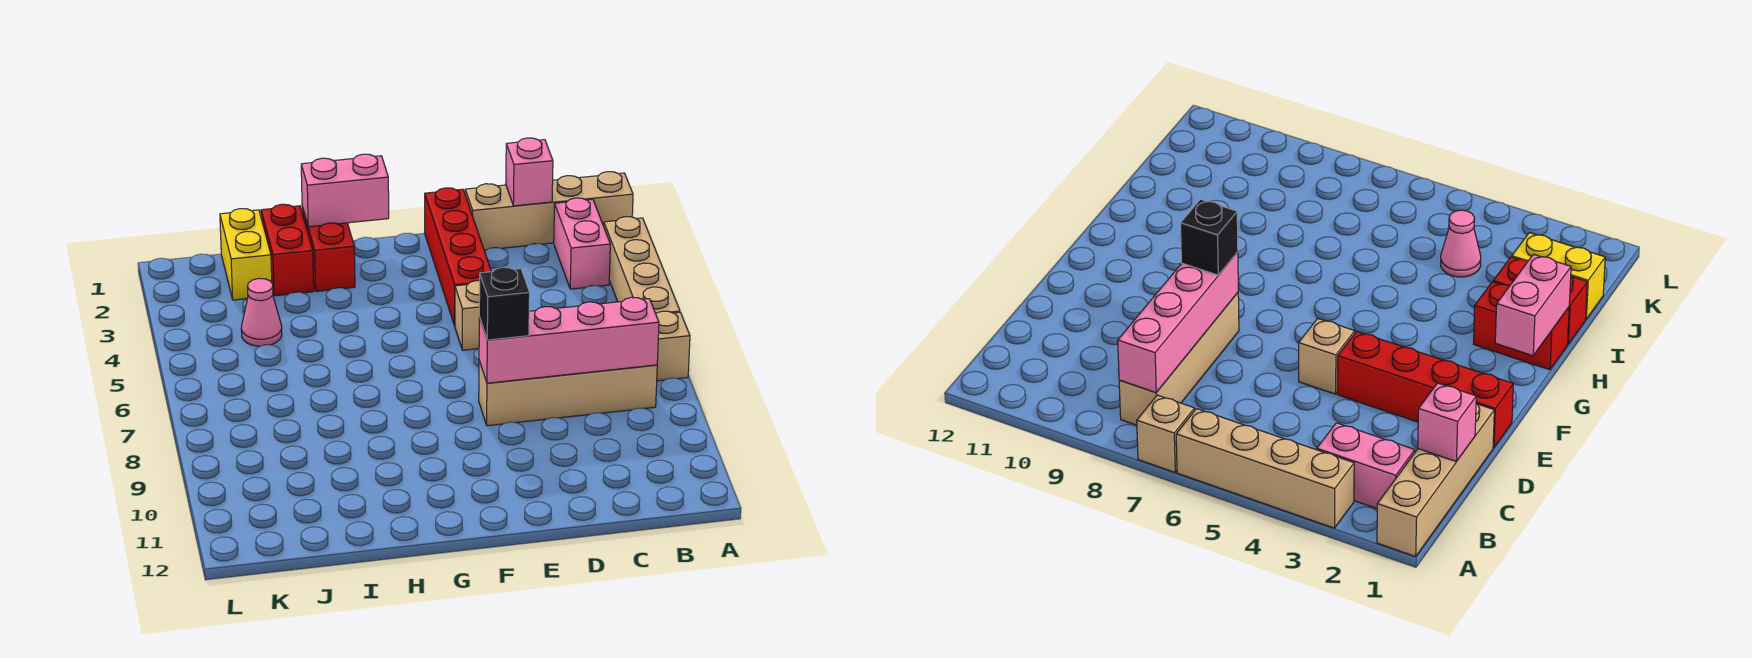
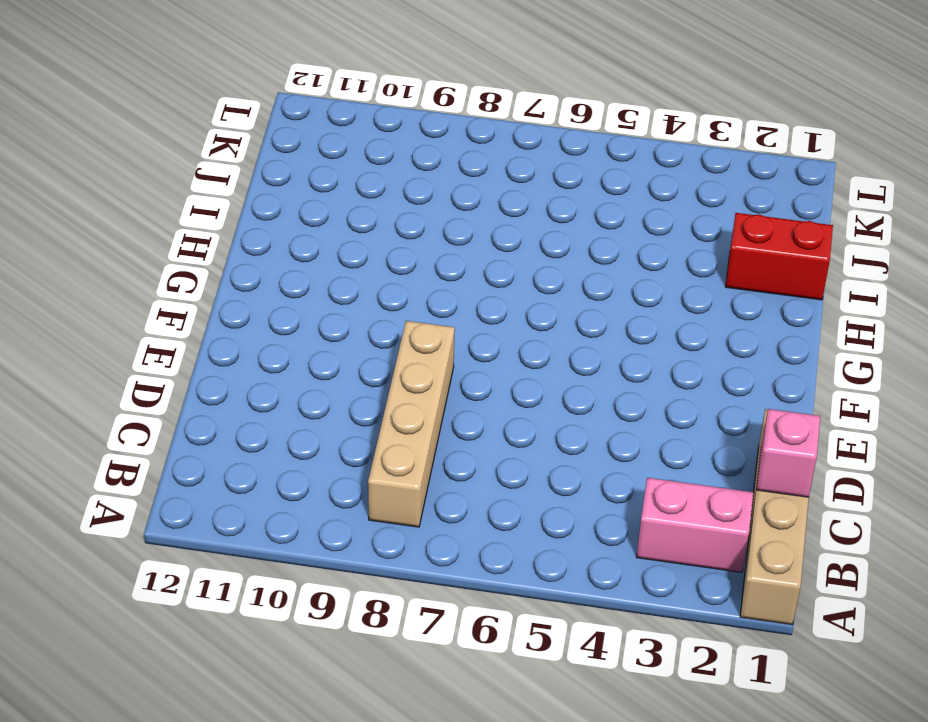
none -> tan brick A3:A6 level 1
none -> tan brick A7 level 1
none -> red brick E1:E4 level 1

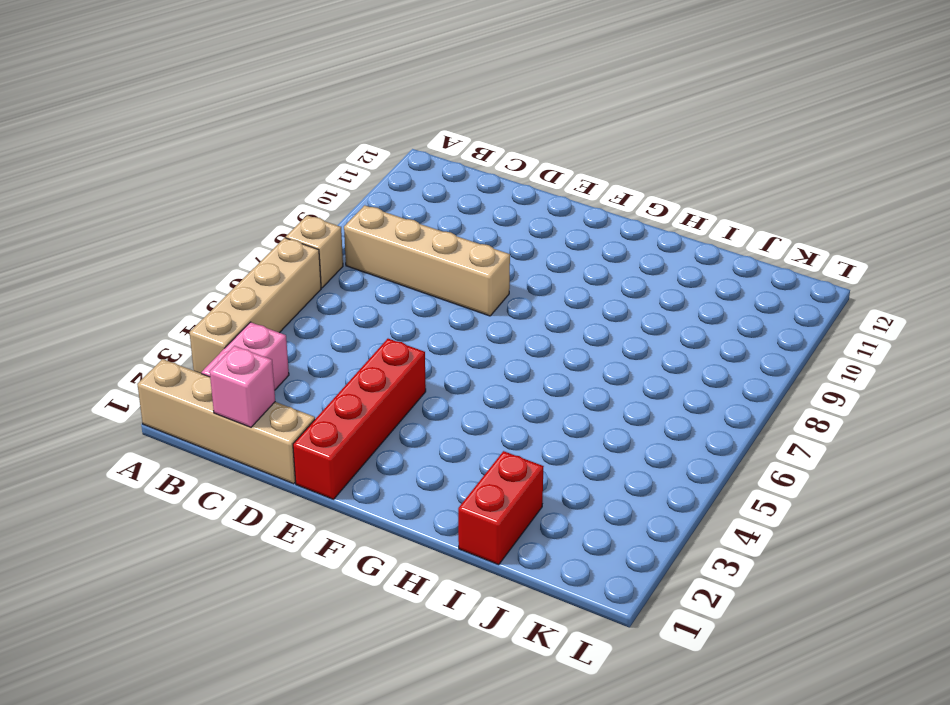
none -> tan brick E5 level 1
none -> red brick H1:H2 level 1
none -> yellow brick J1:J2 level 1

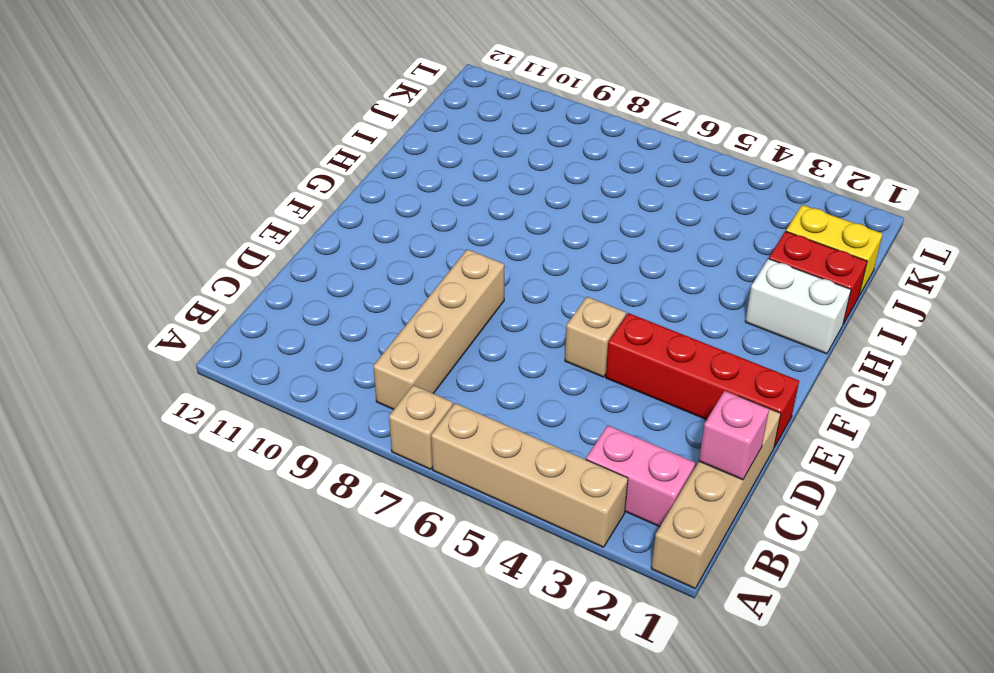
white brick H1:H2 level 1 -> red brick H1:H2 level 1
none -> pink cone J4 level 1
none -> pink brick B8:E8 level 2
none -> pink brick G1:H1 level 2

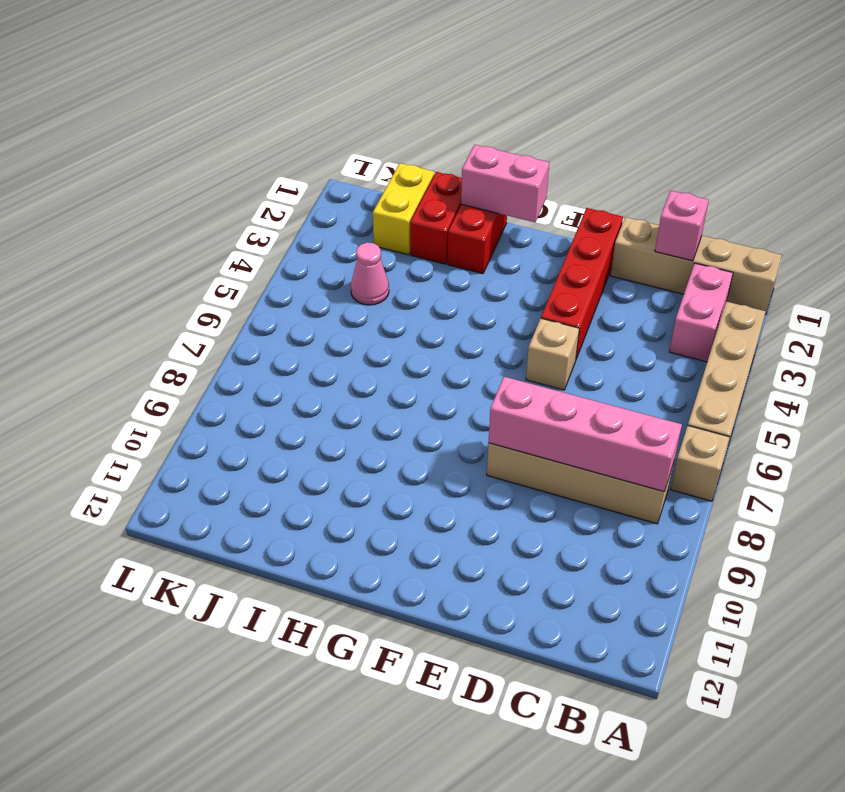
none -> black brick E8 level 3

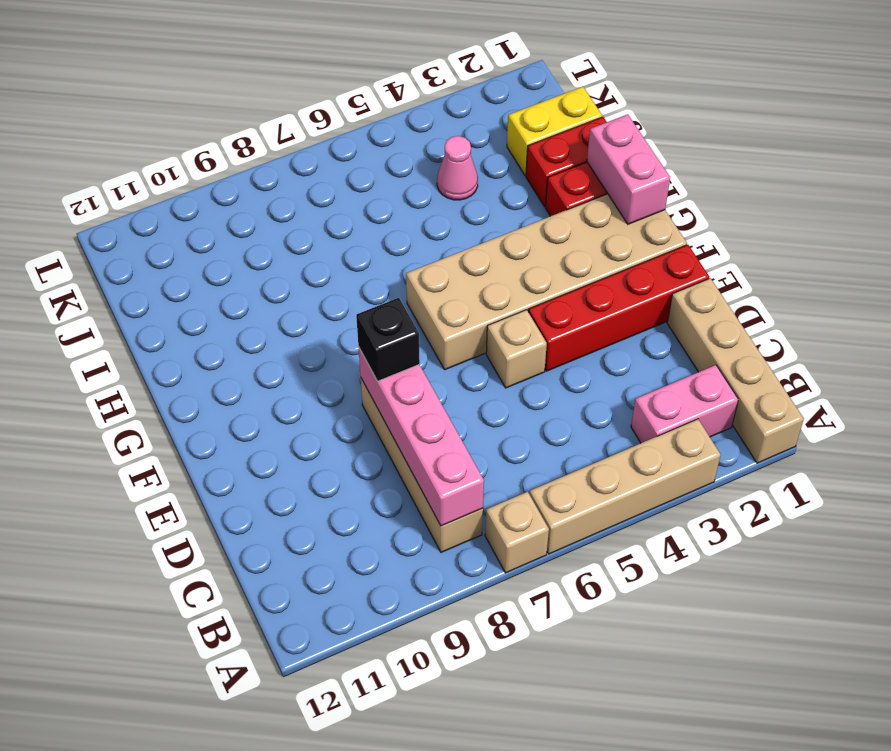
tan brick F1:G6 level 1 -> none
none -> pink brick C1 level 2

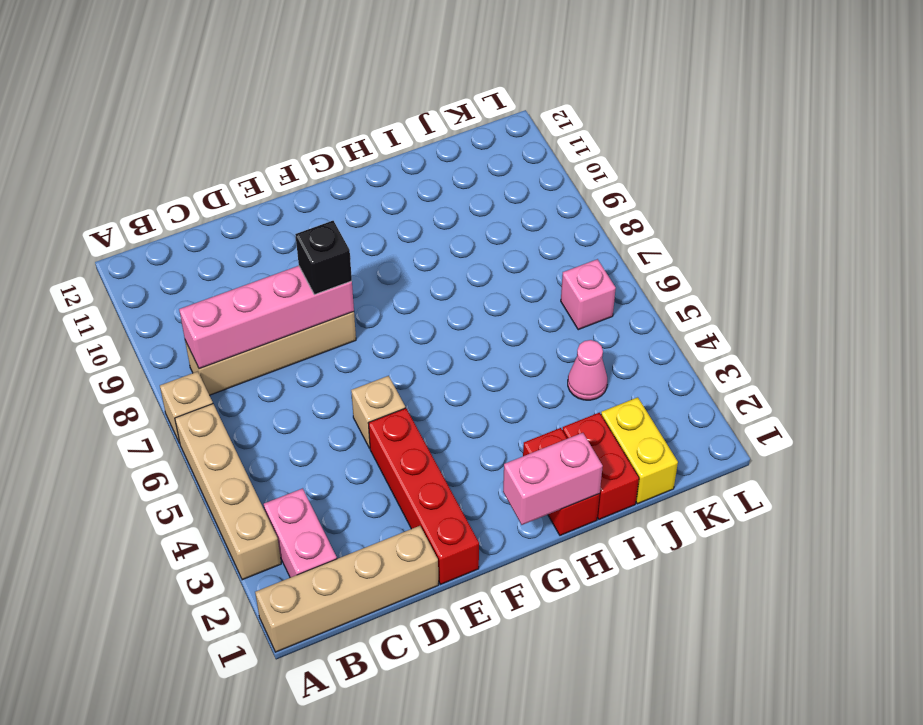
pink brick K6 level 1 -> pink brick C1 level 2

